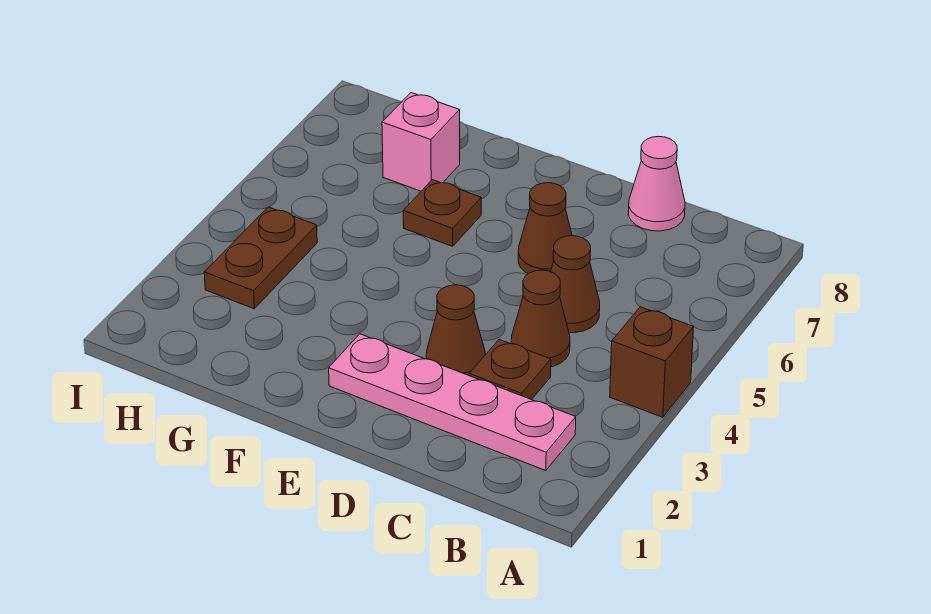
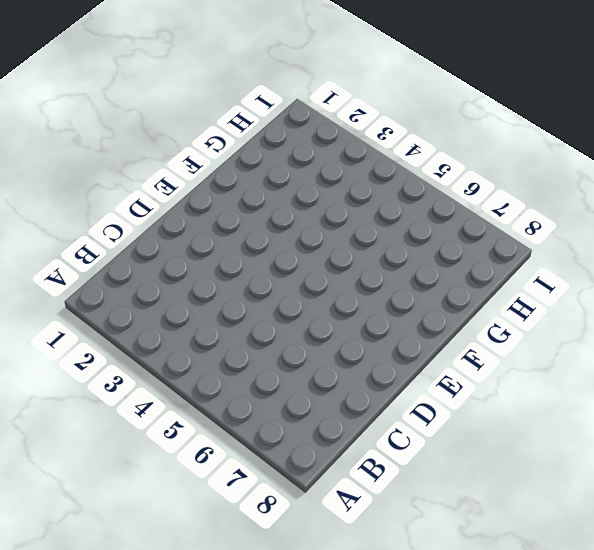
none -> brown brick A4 level 1
none -> pink plate B2:E2 level 1

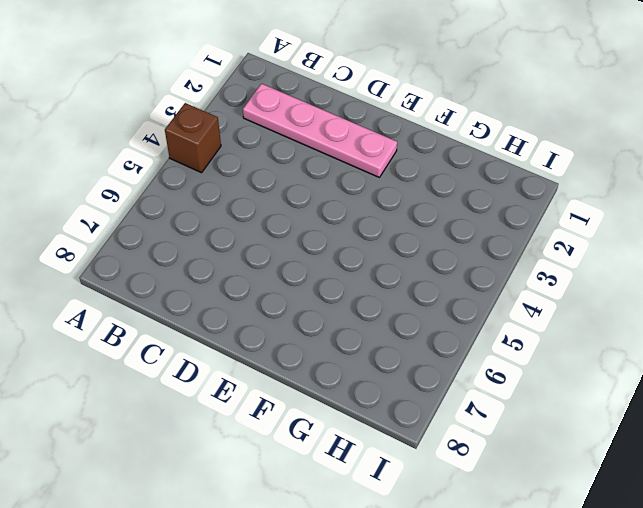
none -> brown plate C3 level 1
none -> brown cone C4 level 1

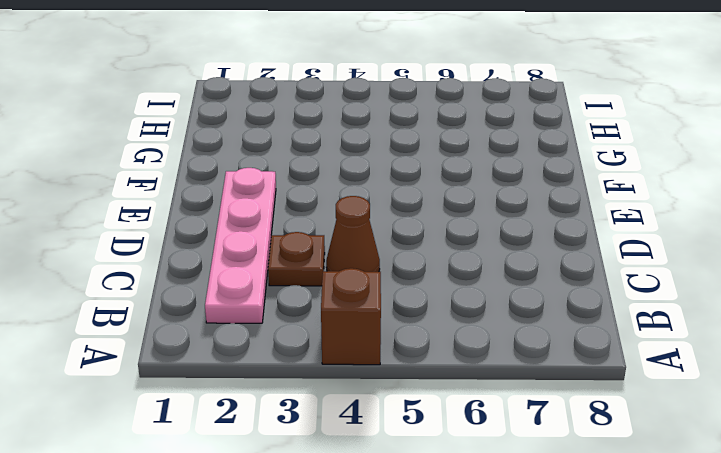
none -> brown cone C5 level 1
none -> pink cone C8 level 1

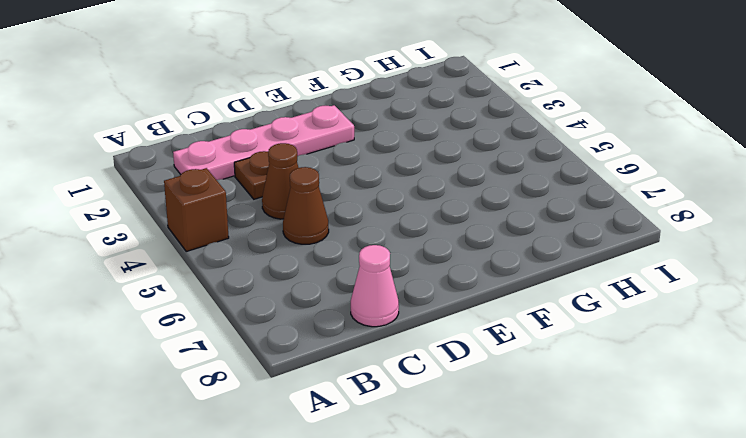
none -> brown cone D3 level 1
none -> brown cone D6 level 1

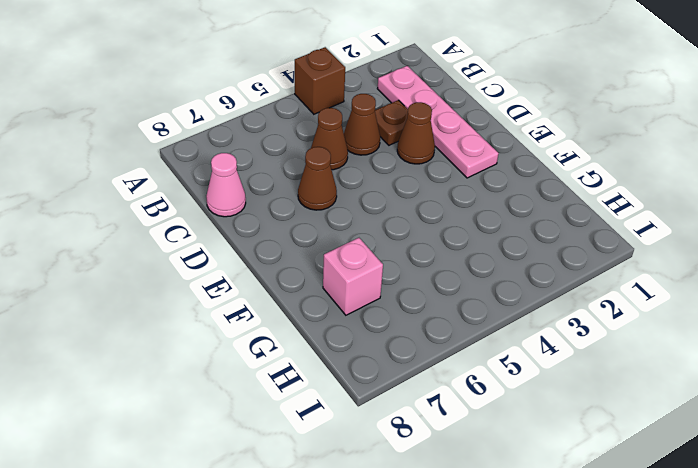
none -> brown plate F6 level 1
none -> brown plate H3:H4 level 1

